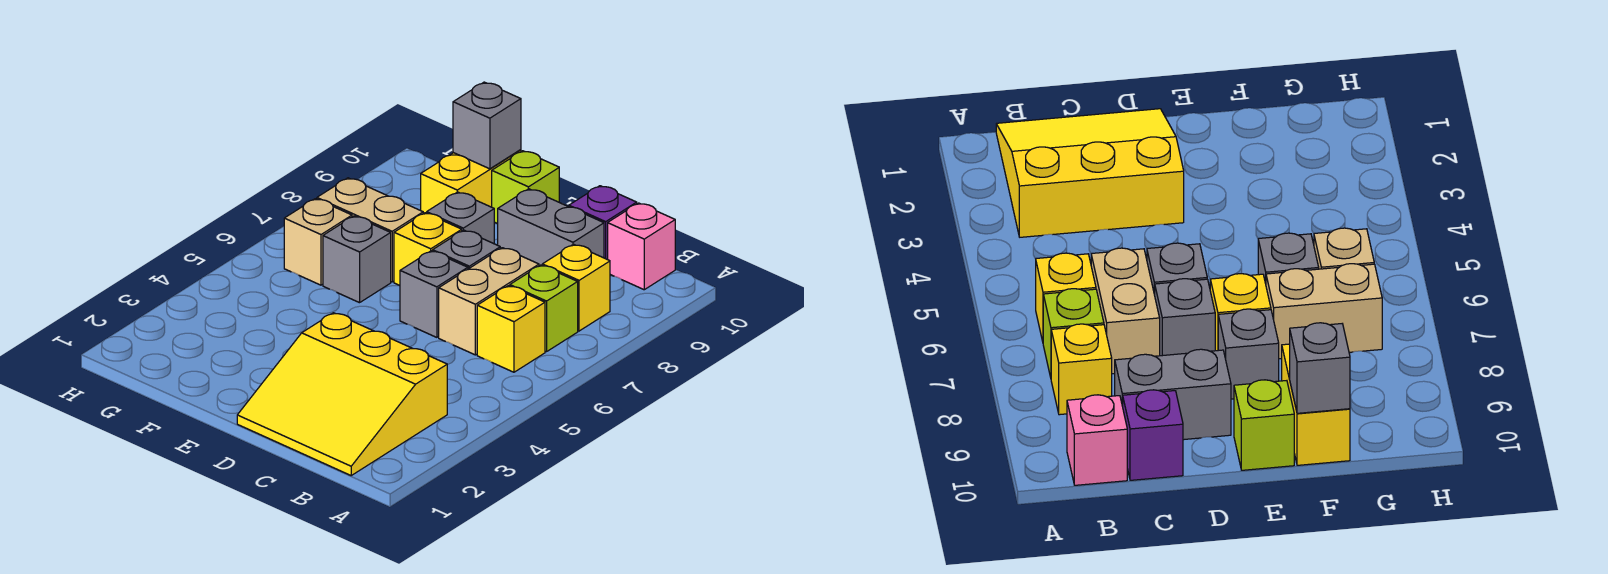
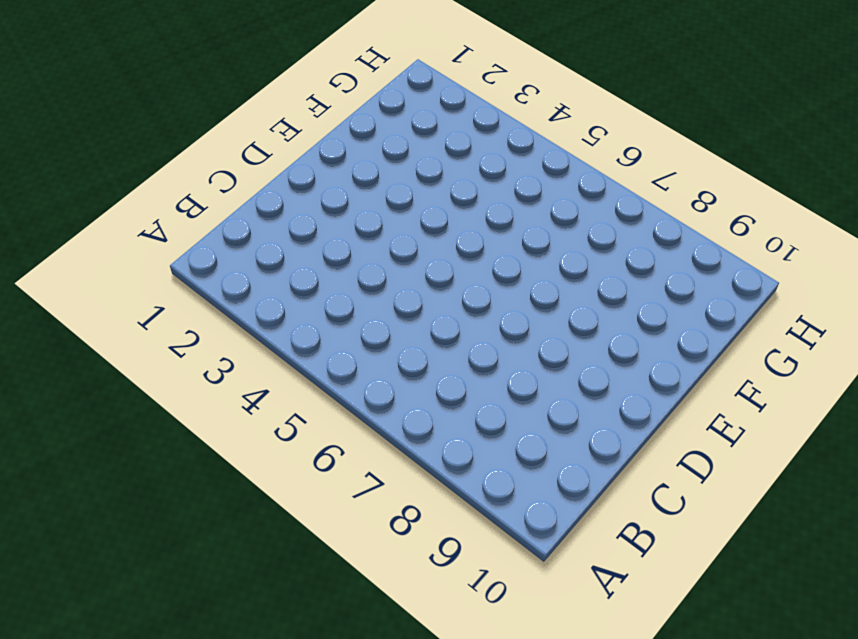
none -> yellow slope B1:D3 level 1 top 3
none -> yellow brick B6 level 1
none -> lime brick B7 level 1

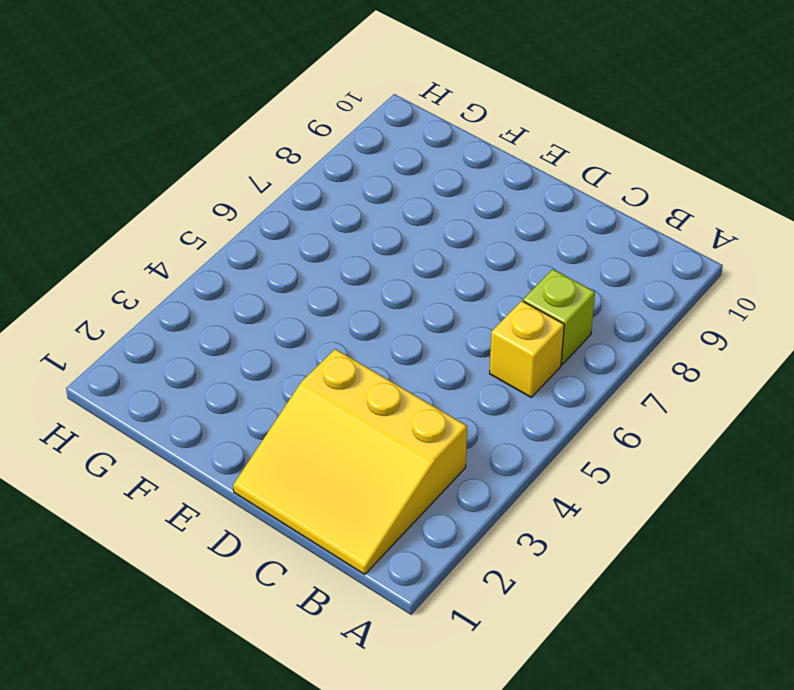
none -> yellow brick B8 level 1
none -> pink brick B10 level 1
none -> tan brick C6:C7 level 1

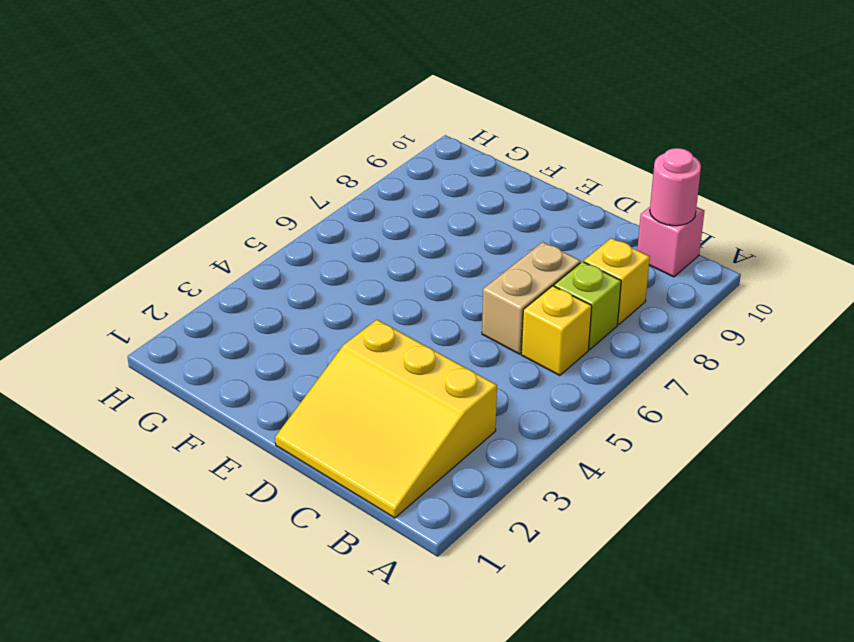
pink round brick B10 level 2 -> none
none -> grey brick C9:D9 level 1
none -> purple brick C10 level 1
none -> grey brick D6 level 1

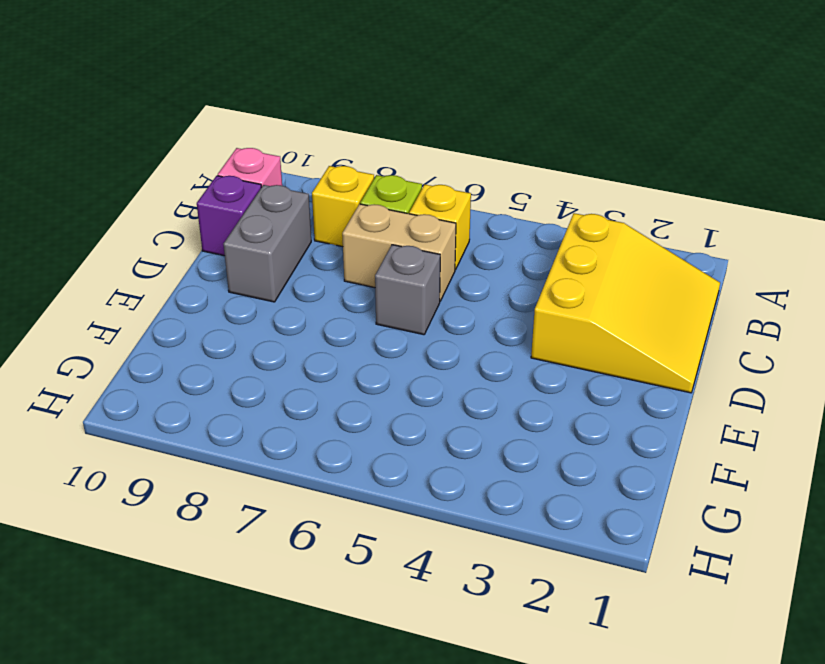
none -> grey brick D7 level 1
none -> yellow brick E7 level 1
none -> grey brick E8 level 1

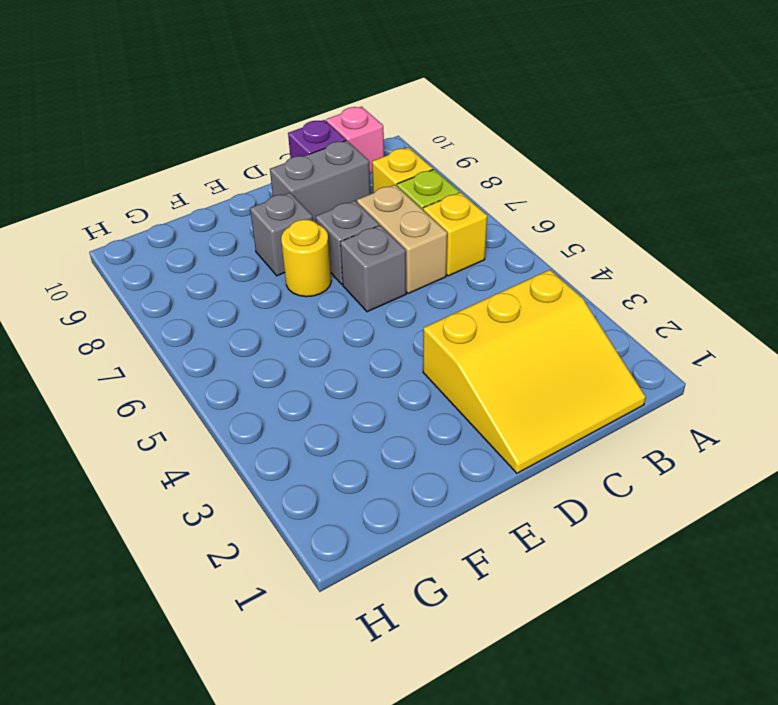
yellow round brick E7 level 1 -> yellow brick E7 level 1
none -> lime brick E10 level 1
none -> grey brick F6 level 1
none -> tan brick F7:G7 level 1

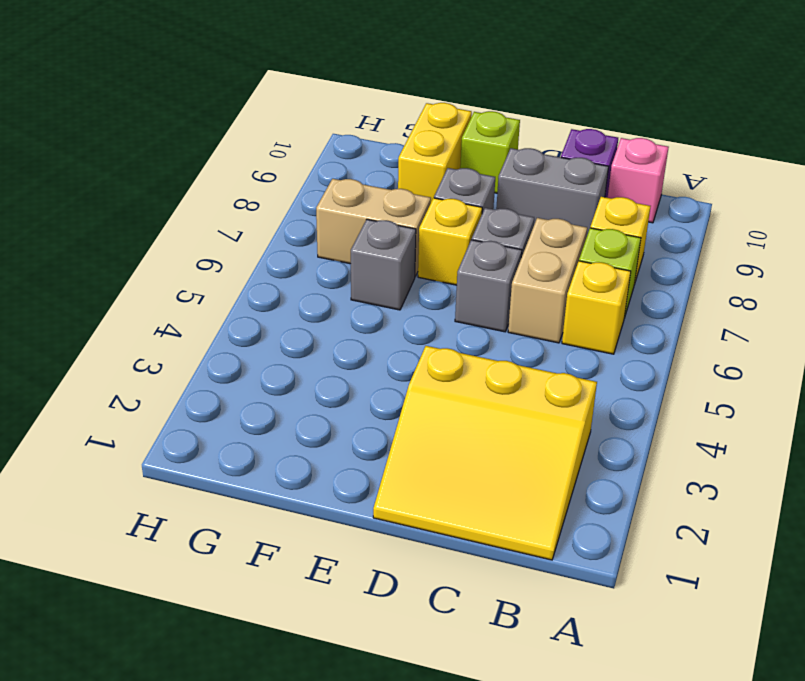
none -> tan brick G6 level 1
none -> grey brick F10 level 2

